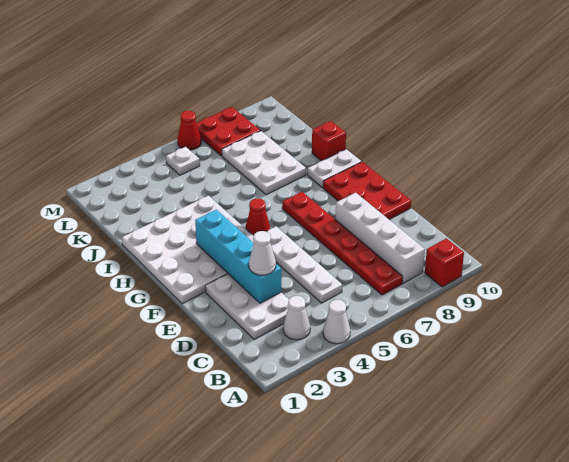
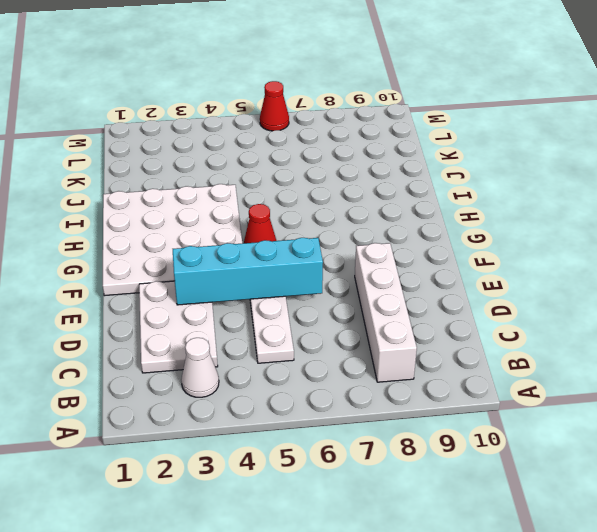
cyan brick E3:E6 level 2 -> cyan brick D3:G3 level 2
none -> white cone A4 level 1
none -> red brick A9 level 1
none -> red plate B7:G7 level 1

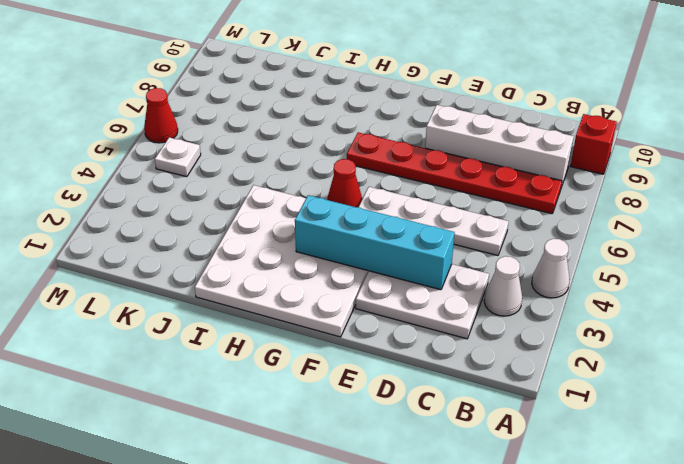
none -> red plate E9:G10 level 1
none -> white plate H9:H10 level 1
none -> white plate I7:K8 level 1

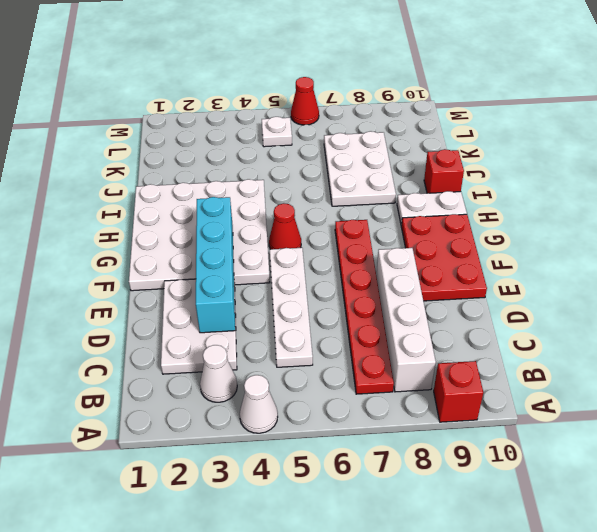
none -> red plate L7:M8 level 1
none -> white cone D3 level 3

